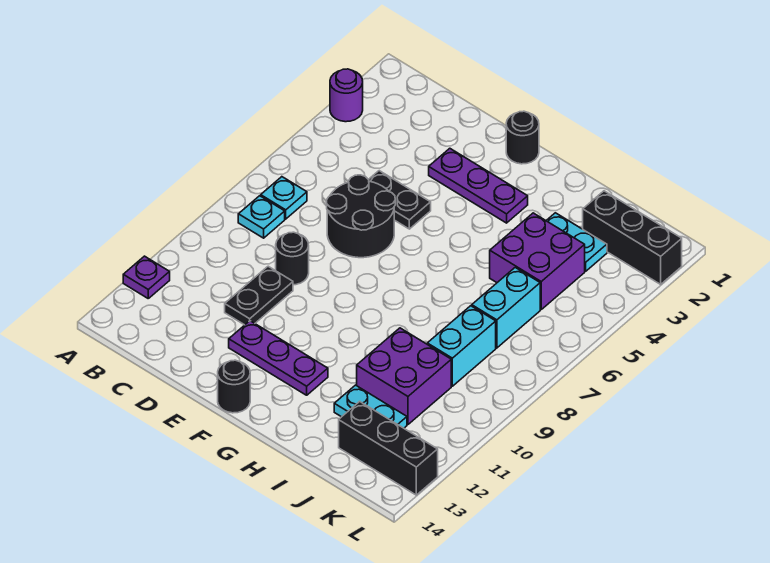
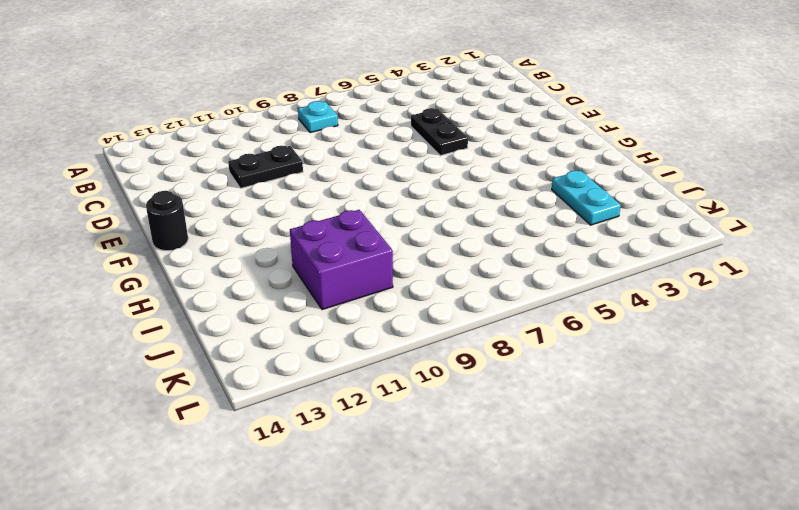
none -> purple round brick A3 level 1
none -> purple plate A12 level 1
none -> cyan plate B7 level 1

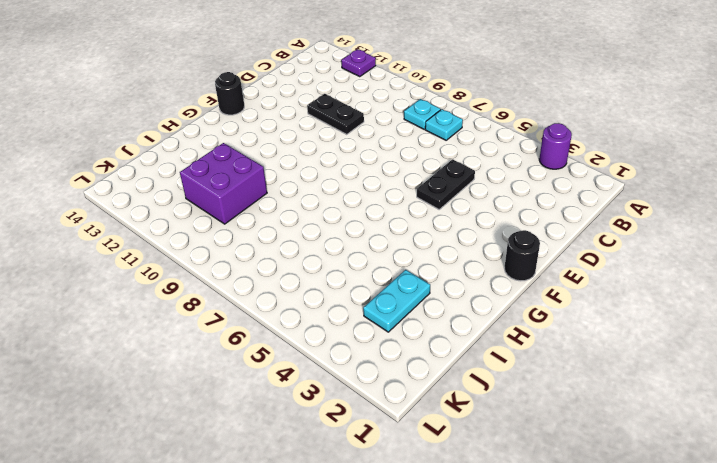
none -> black round brick D6:E7 level 1
none -> black round brick D9 level 1
none -> purple plate E3:G3 level 1

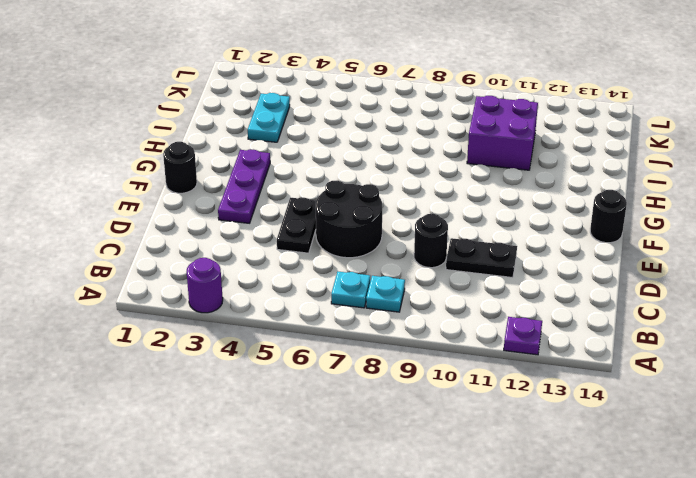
none -> purple plate E12:G12 level 1
none -> purple brick I4:J5 level 1
none -> cyan plate I12:J12 level 1

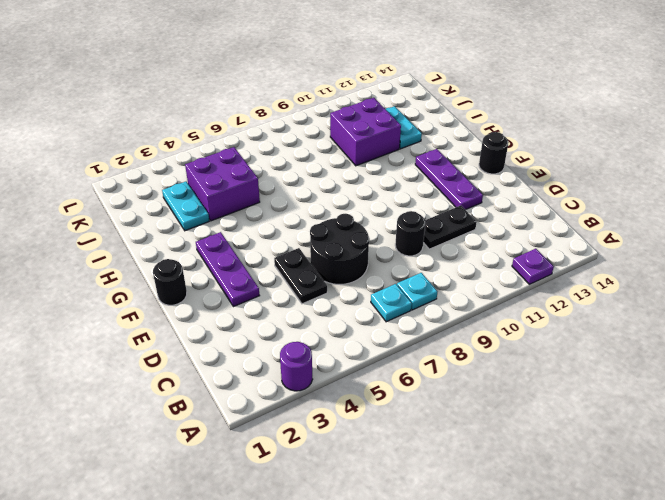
none -> black brick J2:L2 level 1
none -> cyan brick J6:J7 level 1
none -> cyan brick J8:J9 level 1

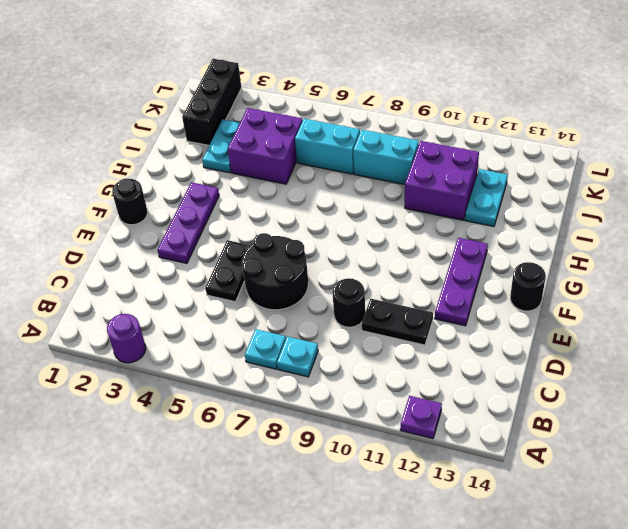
none -> black brick J13:L13 level 1

